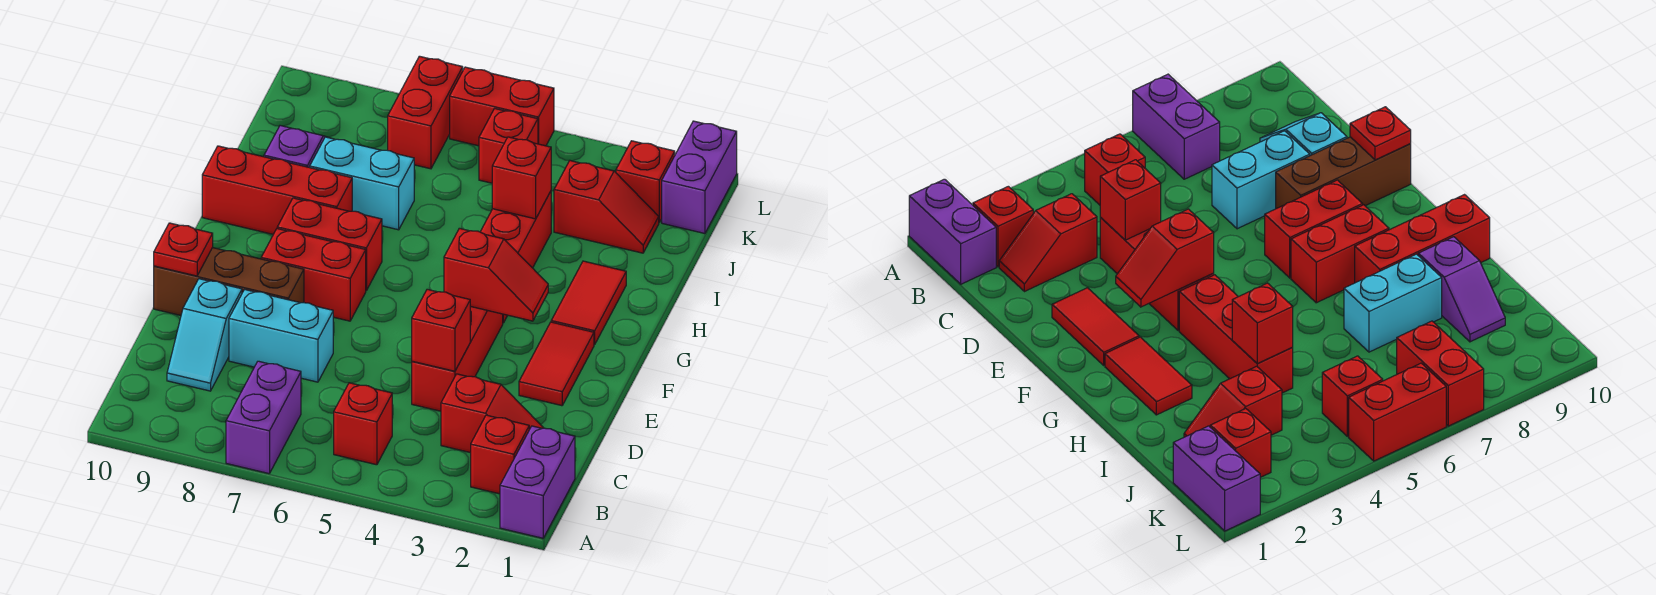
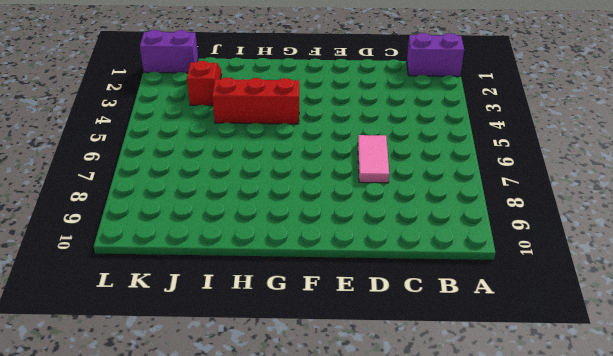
pink tile D6:D7 level 1 -> cyan brick D7:D8 level 1
none -> purple brick A7:B7 level 1
none -> red brick B2 level 1
none -> red brick B5 level 1

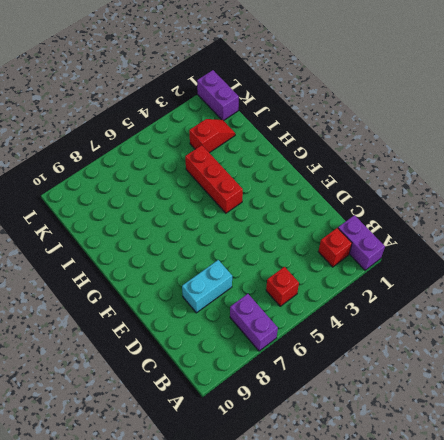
none -> red slope C2:C3 level 1 top 3
none -> cyan slope C9:D9 level 1 top D
none -> red brick D4:F4 level 1

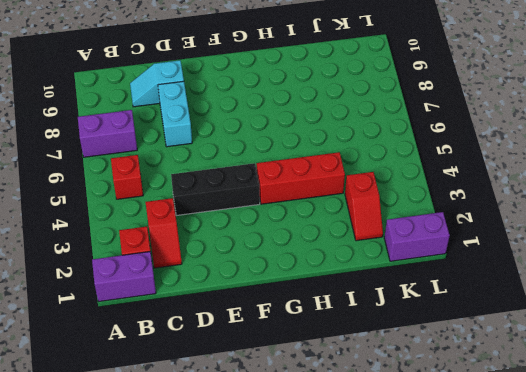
black brick D4:F4 level 1 -> red brick D4:F4 level 1
none -> red tile E2:F2 level 1
none -> brown brick E8:E10 level 1
none -> red brick F7:F8 level 1

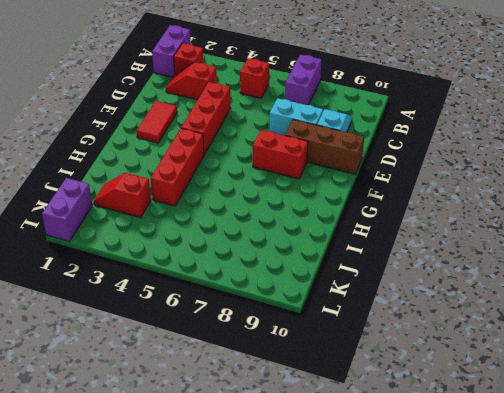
none -> red tile G2:H2 level 1
none -> red brick G7:G8 level 1
none -> red brick H8:H10 level 1

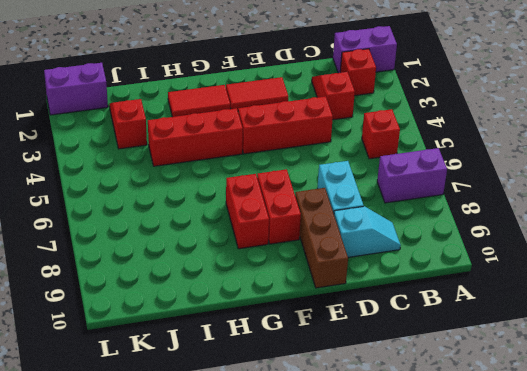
none -> red brick H8:H10 level 1
none -> cyan brick I7:I8 level 1
none -> purple slope I9:J9 level 1 top I

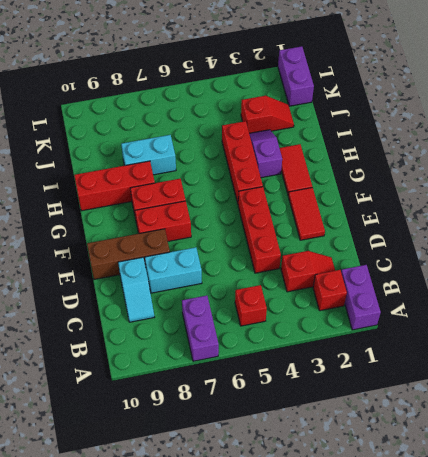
purple slope H3:I3 level 1 top H -> purple slope I9:J9 level 1 top I
none -> red brick K2 level 1
none -> red brick K5 level 1
none -> red brick K7:L7 level 1

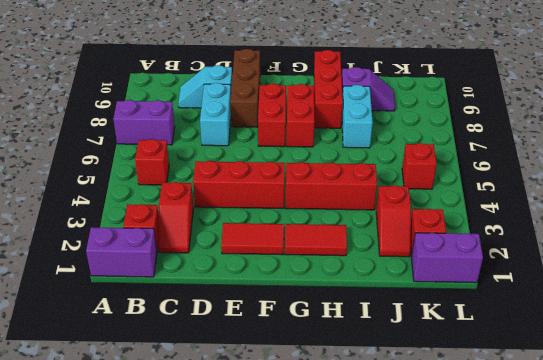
none -> red brick K7:L7 level 1
none -> red brick L5:L6 level 1
none -> red brick D4 level 2

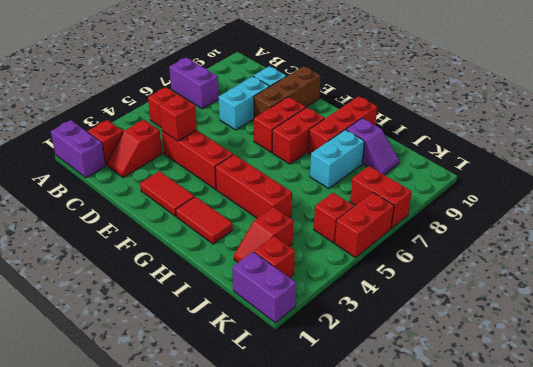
none -> red plate E10 level 2
none -> red slope F3:F4 level 2 top 4
none -> red brick I4 level 2

